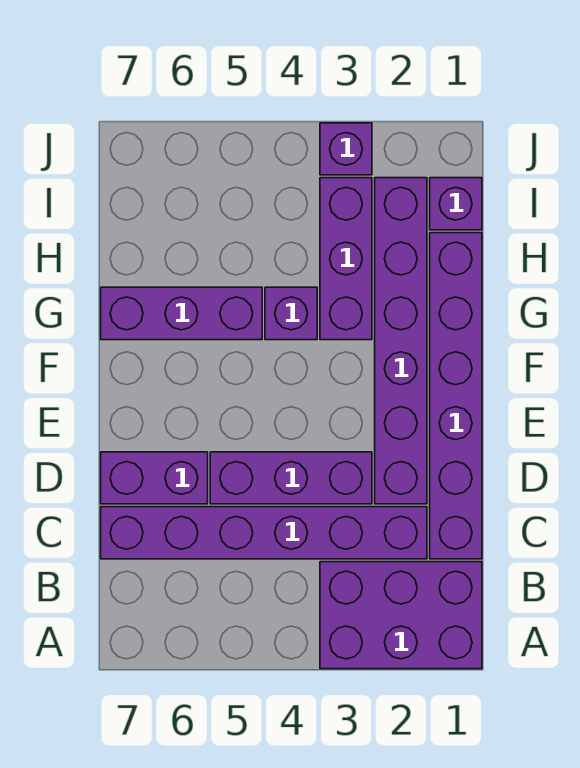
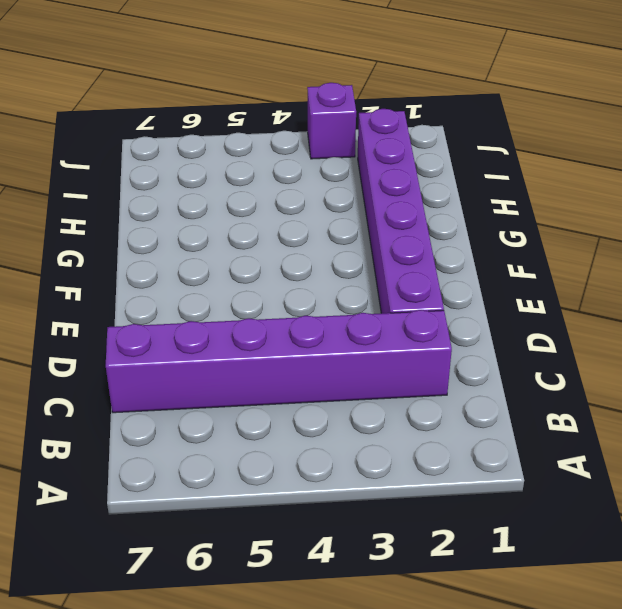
none -> purple brick A1:B3 level 1
none -> purple brick C1:H1 level 1

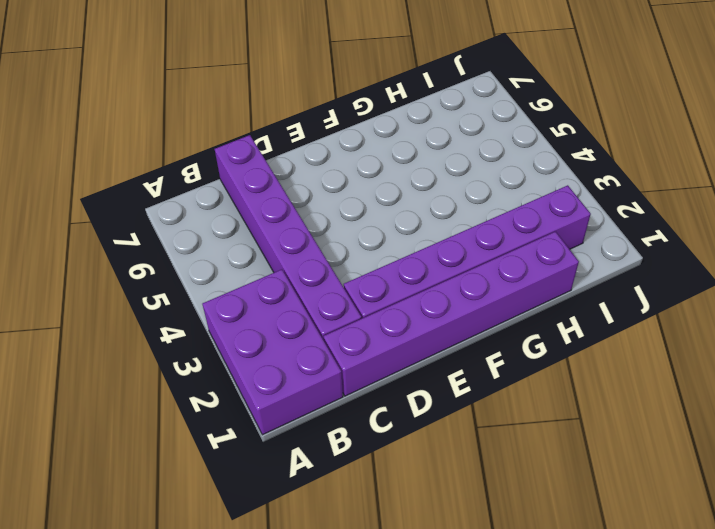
none -> purple brick D3:D5 level 1
none -> purple brick D6:D7 level 1

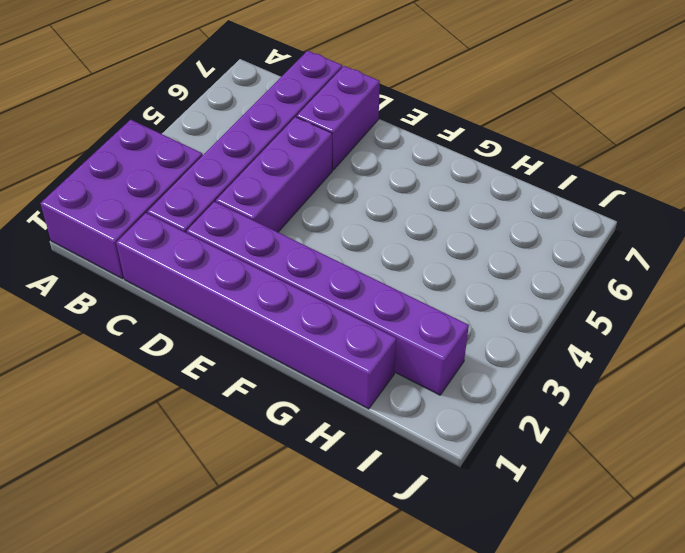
none -> purple brick G3:I3 level 1
none -> purple brick G4 level 1

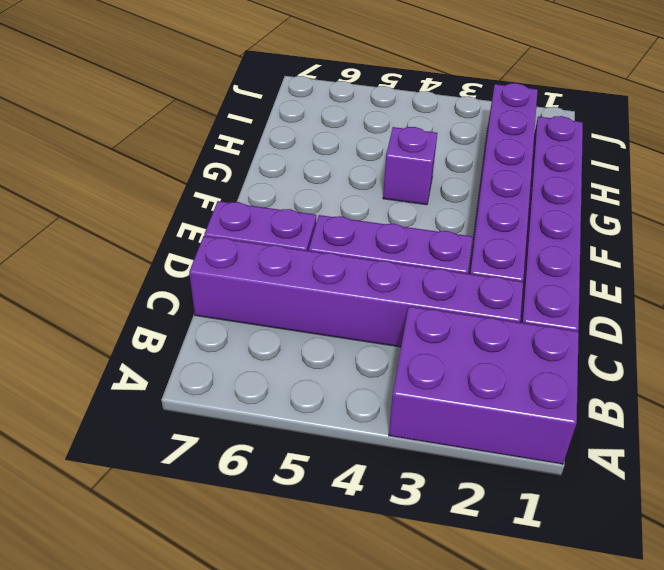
none -> purple brick G3:I3 level 1
none -> purple brick G5:G7 level 1

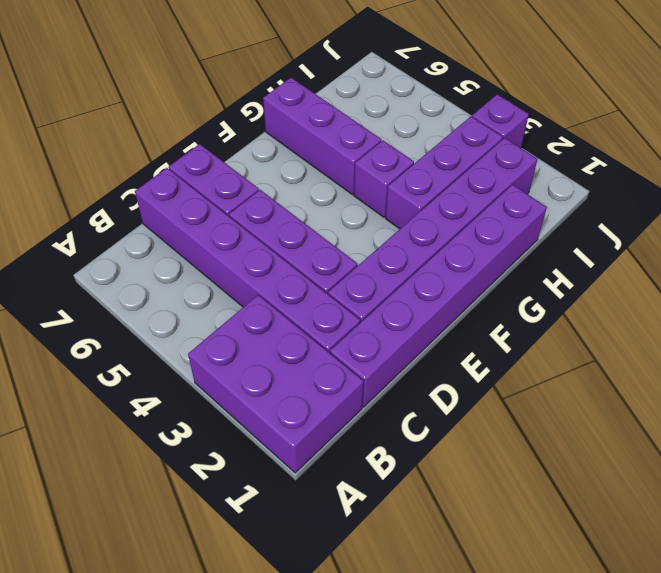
none -> purple brick I1 level 1

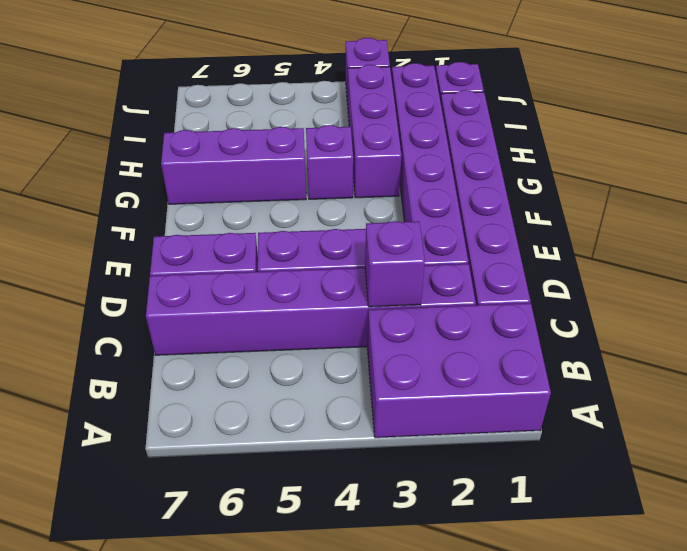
purple brick C3 level 2 -> none

